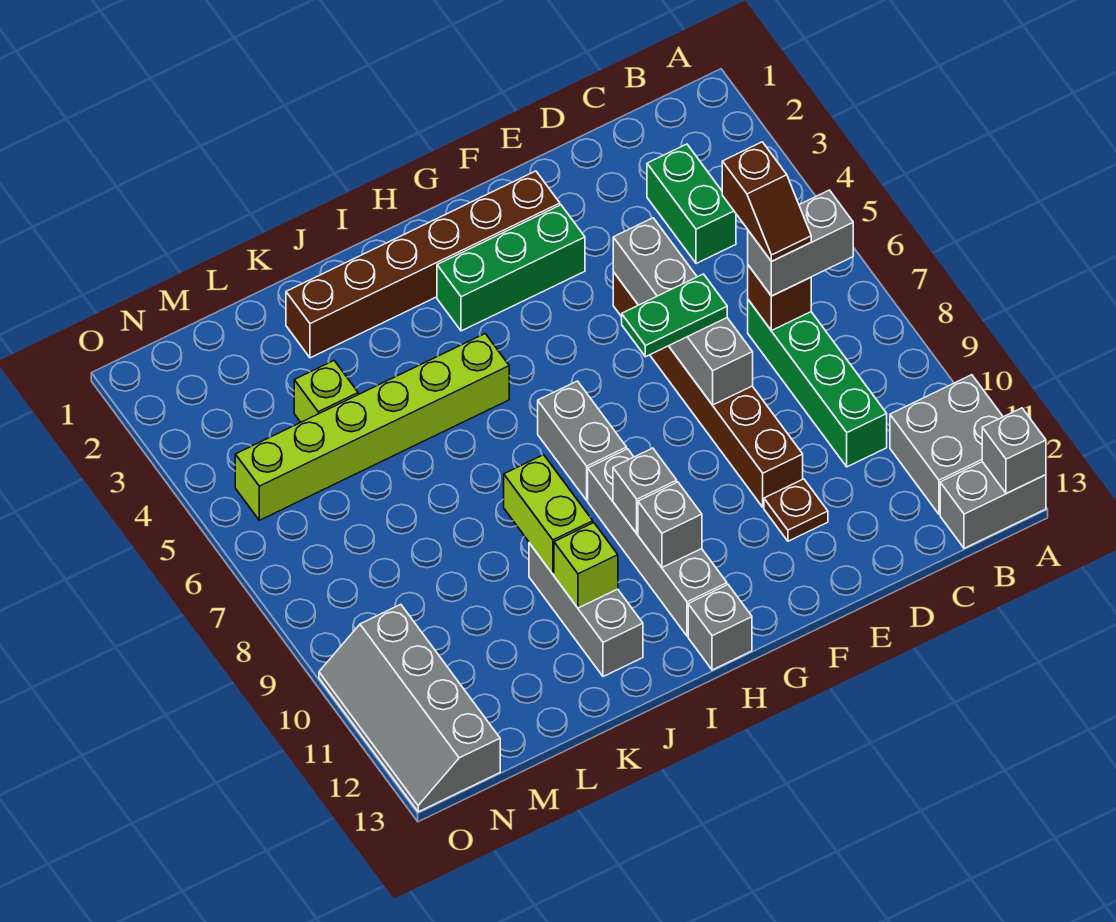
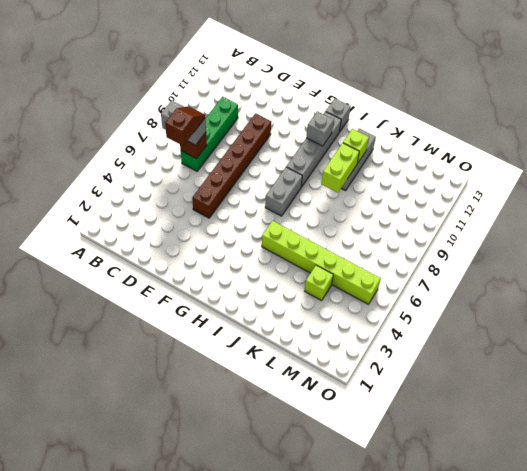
none -> grey brick A11:B12 level 1
none -> grey brick A13:B13 level 1
none -> green brick C3:C4 level 1

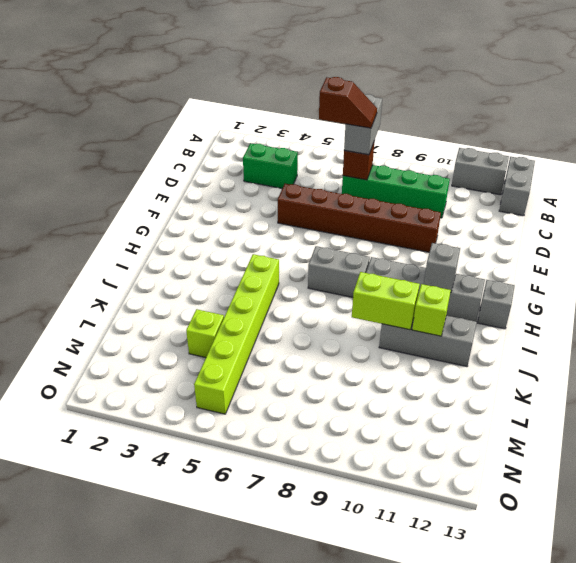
grey brick A11:A12 level 1 -> grey brick A11:B12 level 1
none -> brown plate E11 level 1
none -> brown brick F2:K2 level 1
none -> green brick F3:H3 level 1

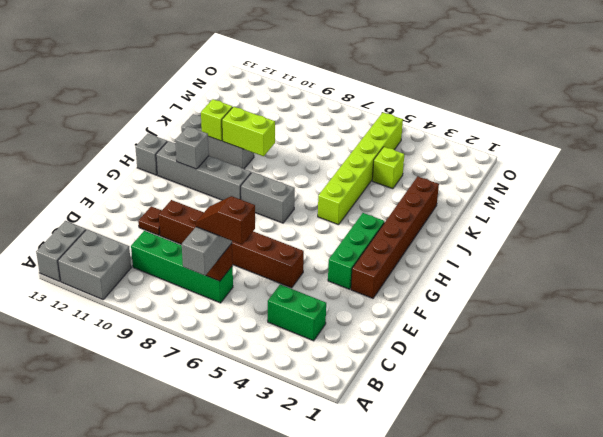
none -> grey slope N10:O13 level 1 top N
none -> grey brick A13 level 2
none -> grey brick E5:E8 level 2

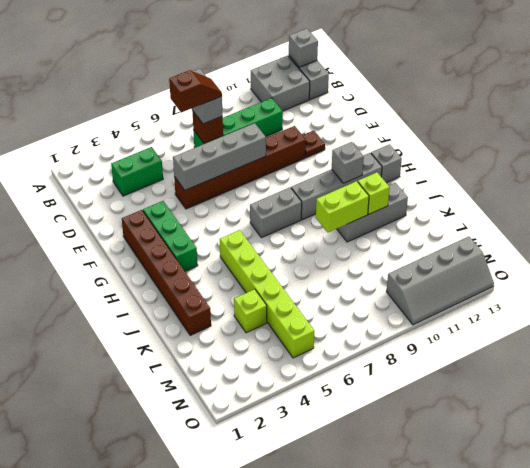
none -> grey brick H10 level 2
none -> green plate E7:F7 level 3

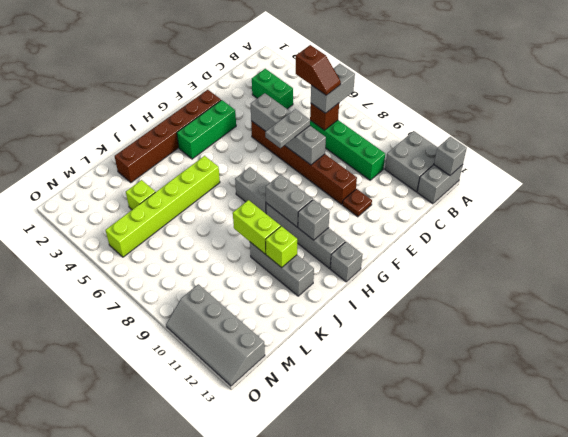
grey plate E7:F7 level 3 -> green plate E7:F7 level 3
grey brick H9:H10 level 2 -> grey brick H10 level 2

